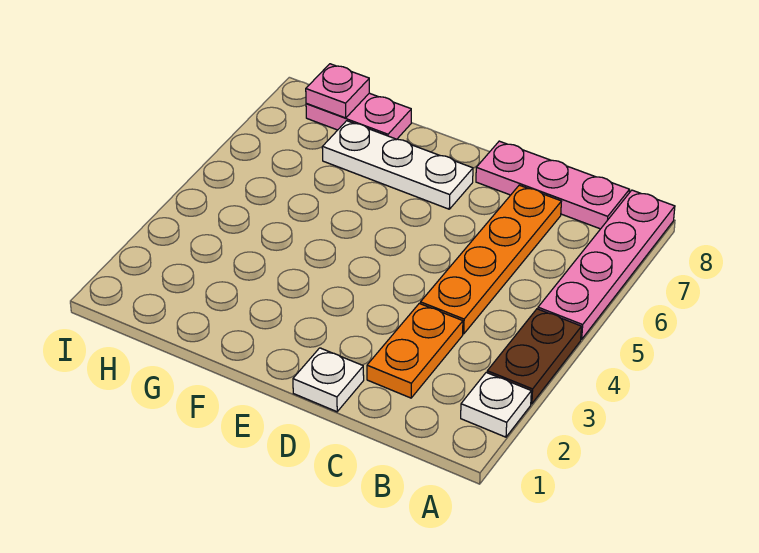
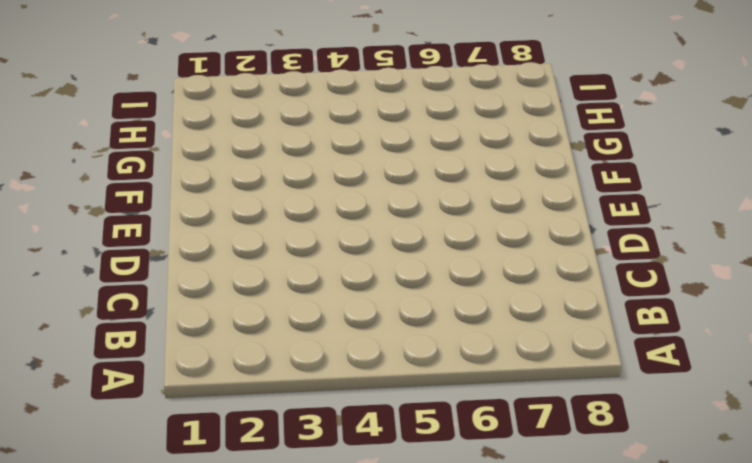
none -> white plate A2 level 1
none -> brown plate A3:A4 level 1

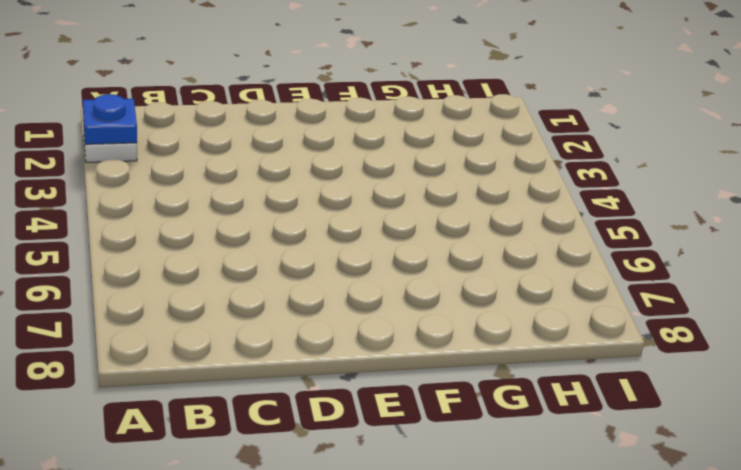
blue plate A2 level 2 -> none
none -> brown plate A3:A4 level 1
none -> pink plate A5:A8 level 1

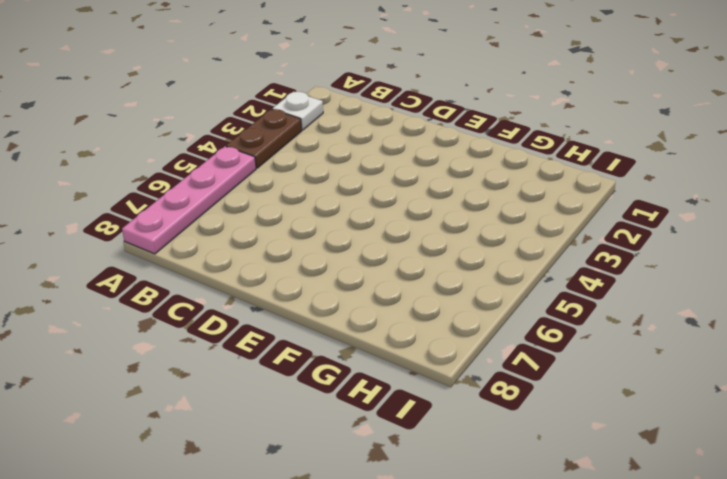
none -> pink plate B8:D8 level 1
none -> orange plate C2:C3 level 1

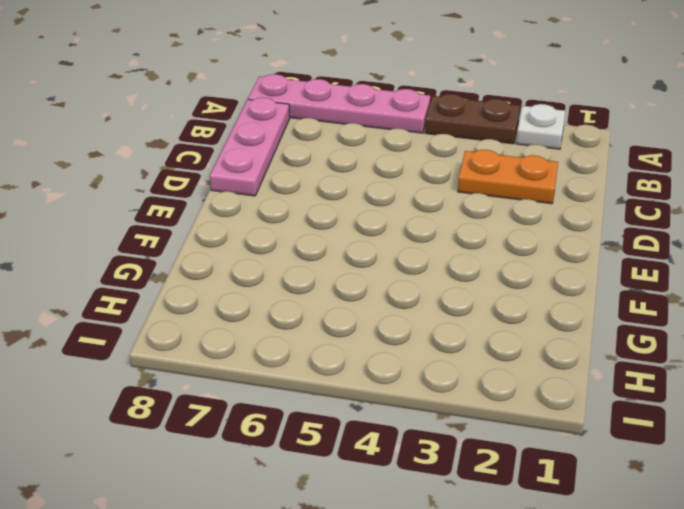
none -> orange plate C4:C7 level 1
none -> white plate D1 level 1

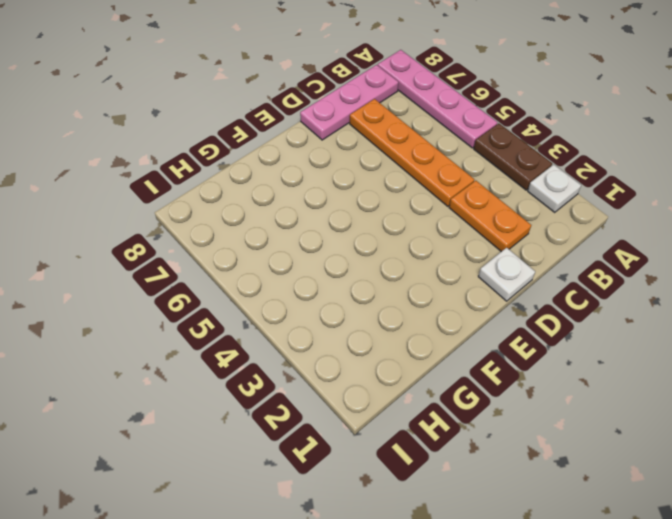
none -> white plate E7:G7 level 1
none -> pink plate G8:H8 level 1

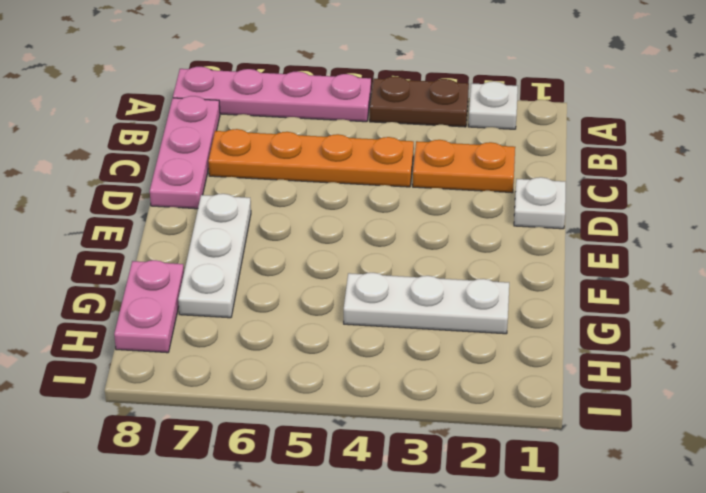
white plate G2:G4 level 1 -> none
none -> pink plate H8 level 2

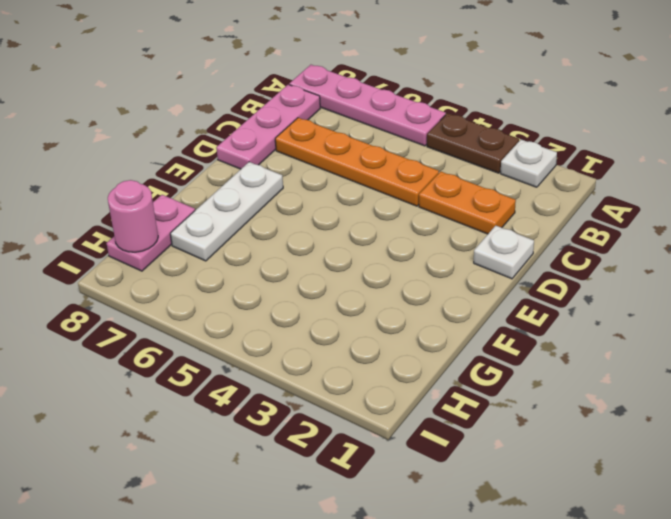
pink round brick H8 level 2 -> pink plate H8 level 2

